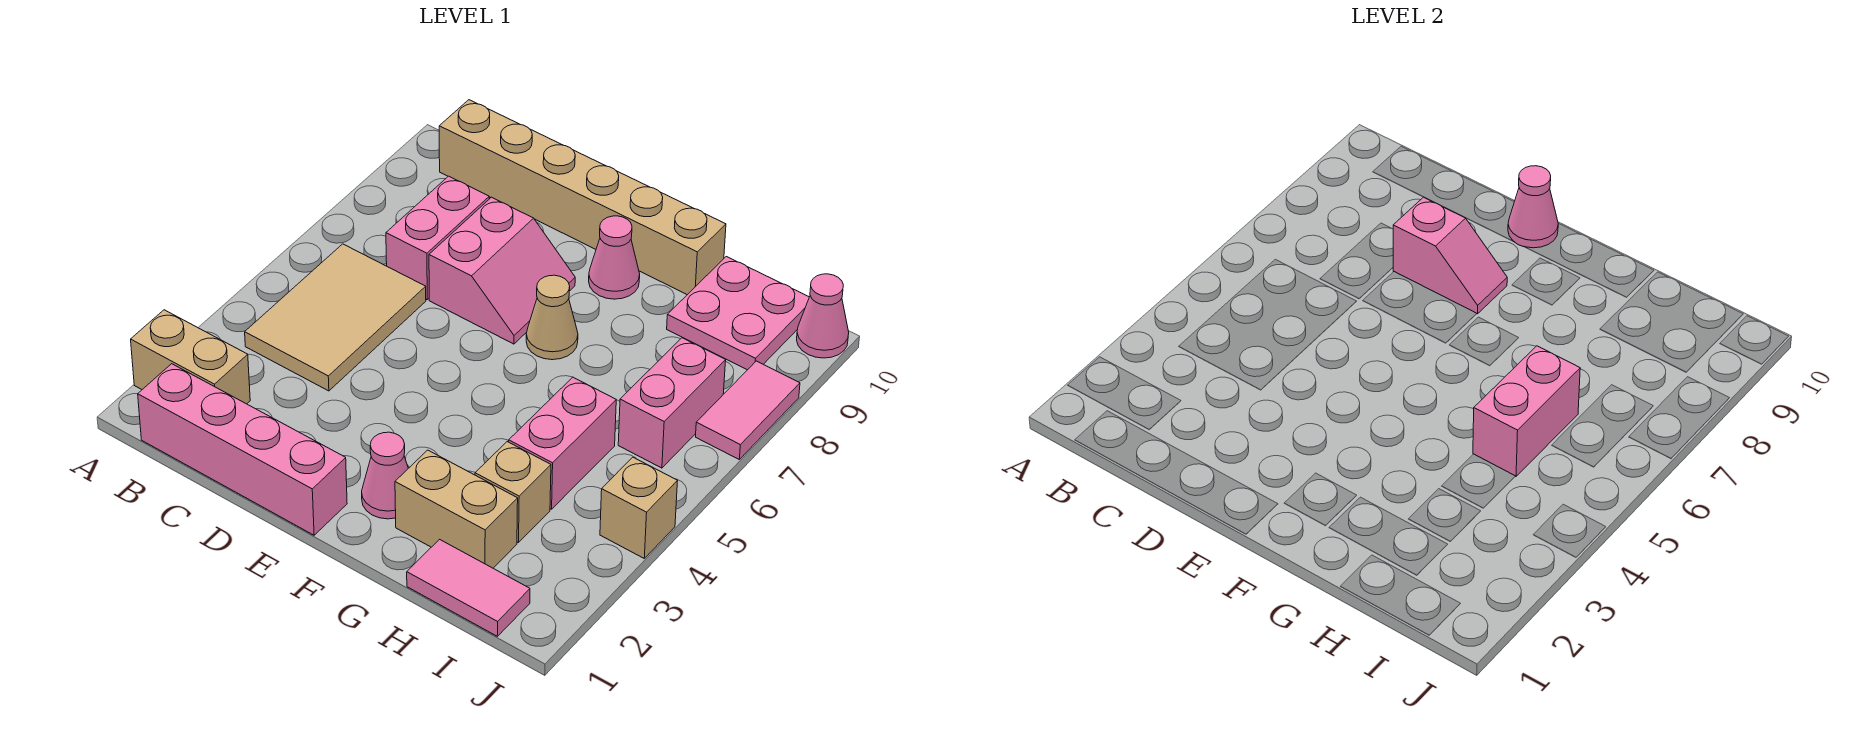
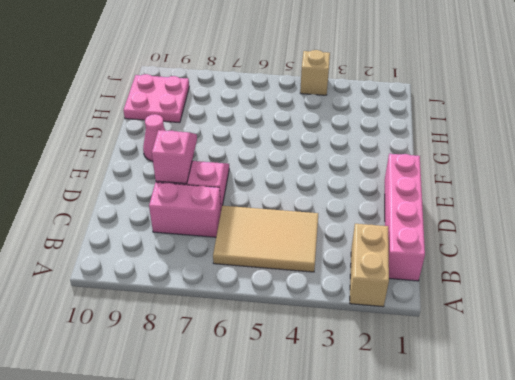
none -> tan brick B10:G10 level 1
none -> pink cone F2 level 1
none -> tan cone F7 level 1

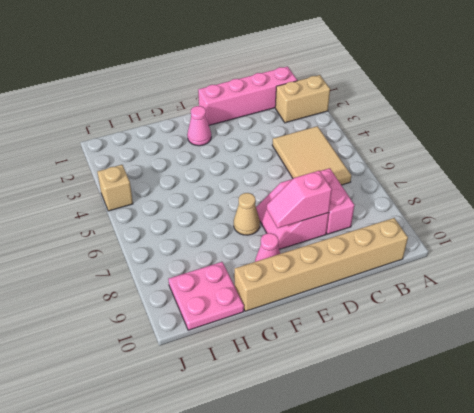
none -> tan brick G2:H2 level 1
none -> pink tile H1:I1 level 1
none -> tan brick H3 level 1

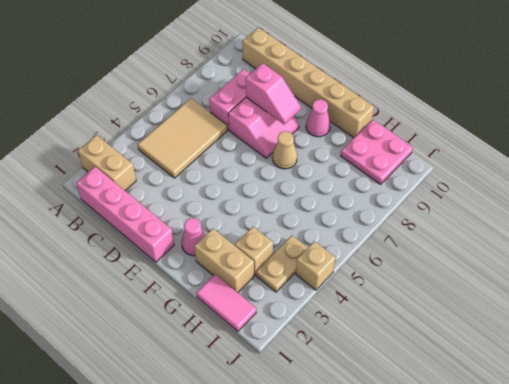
tan plate I3:I4 level 1 -> none
none -> pink brick H4:H5 level 1
none -> pink brick I6:I7 level 1
none -> pink tile J7:J8 level 1

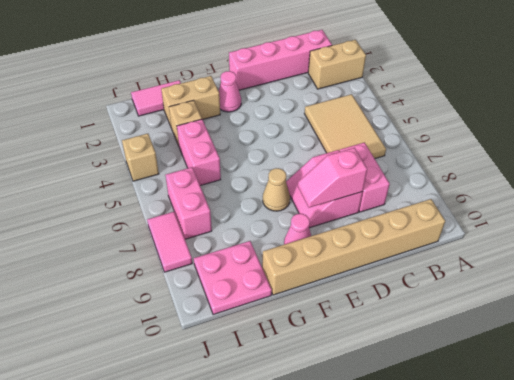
none -> pink cone J10 level 1
none -> pink cone E10 level 2
none -> pink brick H5:H6 level 2

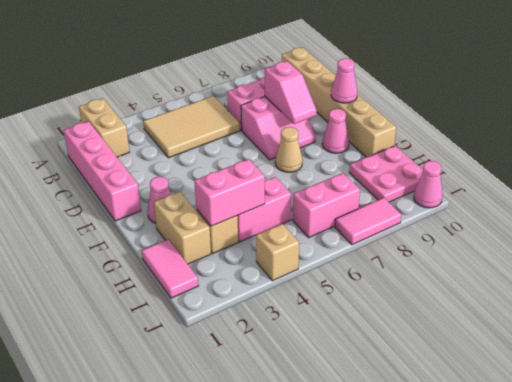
pink brick H3:H4 level 2 -> pink brick H5:H6 level 2

